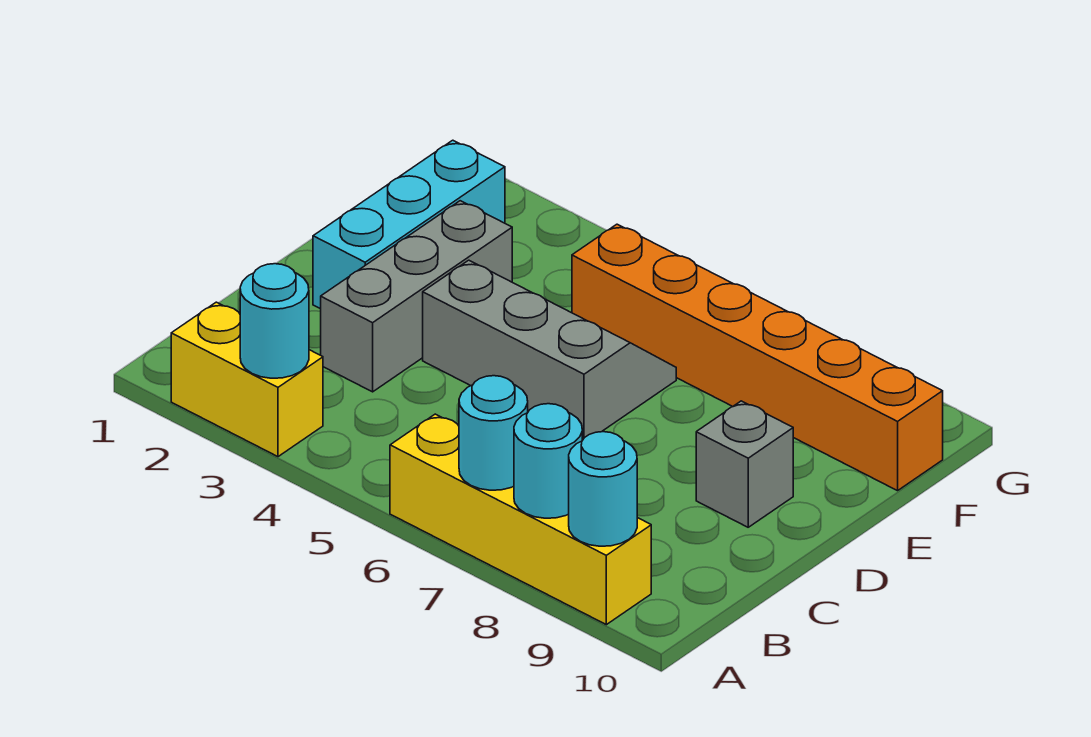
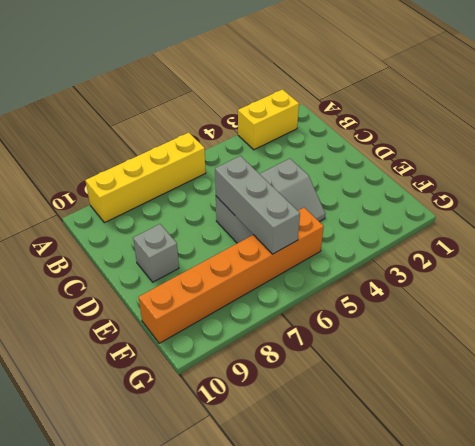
grey brick D6:F6 level 2 -> grey brick C3:E3 level 1
none -> cyan brick D2:F2 level 1
none -> cyan round brick A3 level 2

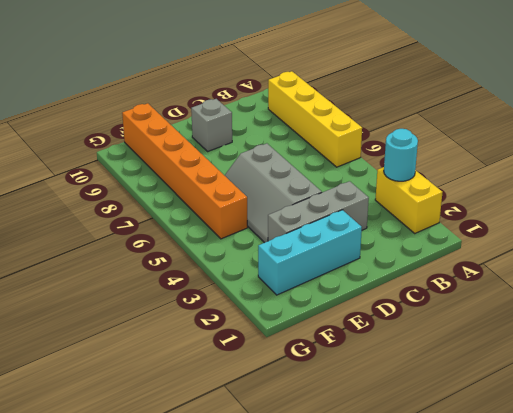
none -> cyan round brick A7 level 2
none -> cyan round brick A8 level 2

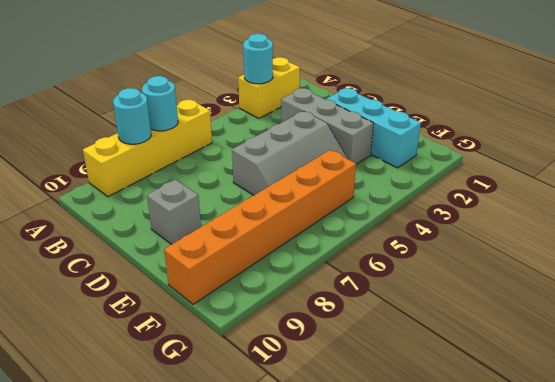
none -> cyan round brick A9 level 2

